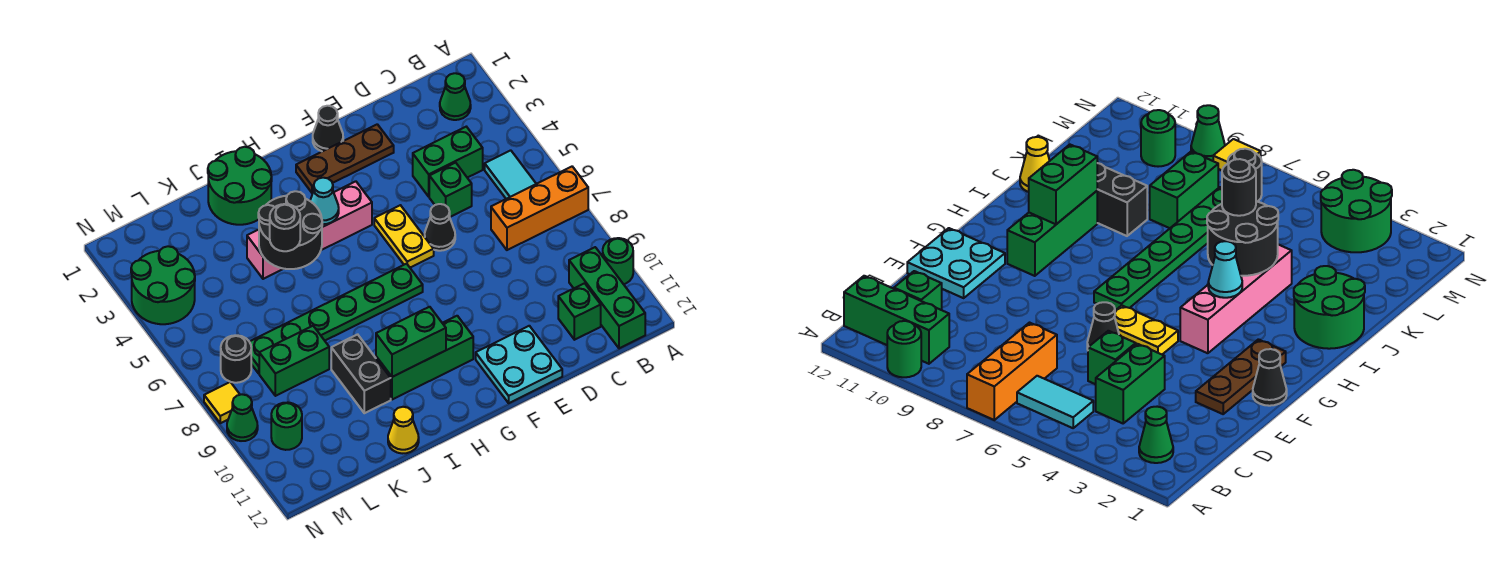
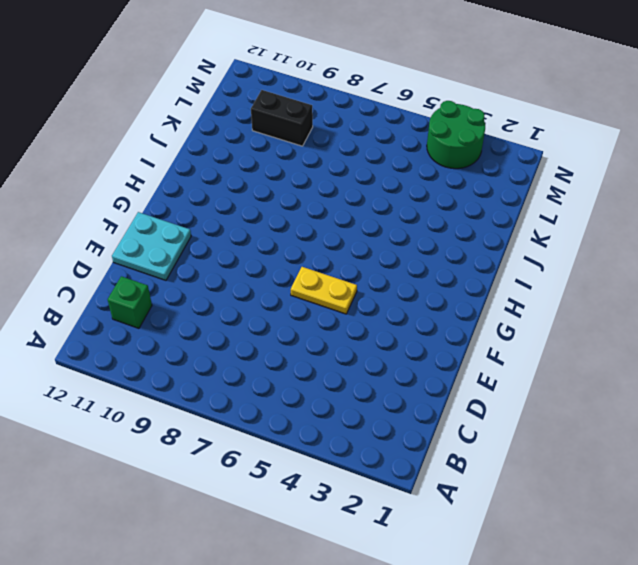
black brick L9:L10 level 1 -> black brick J9:J10 level 1
none -> orange brick A7:C7 level 1
none -> green round brick A10 level 1
none -> green cone B2 level 1

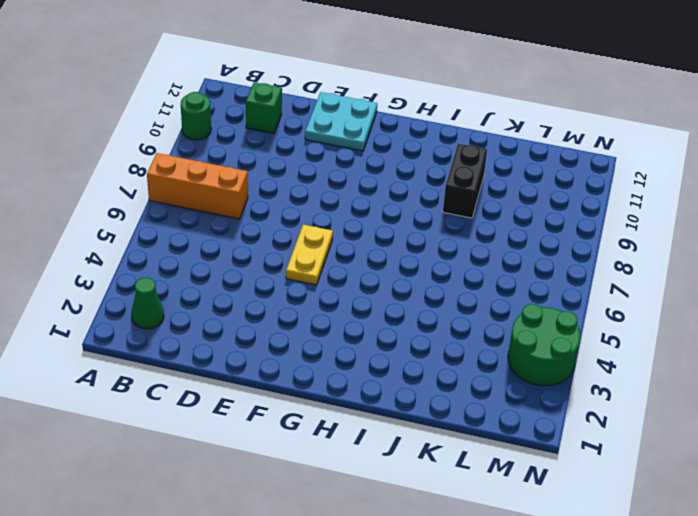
none -> cyan tile B5:B6 level 1
none -> green brick B10:B12 level 1
none -> green brick C4:D4 level 1

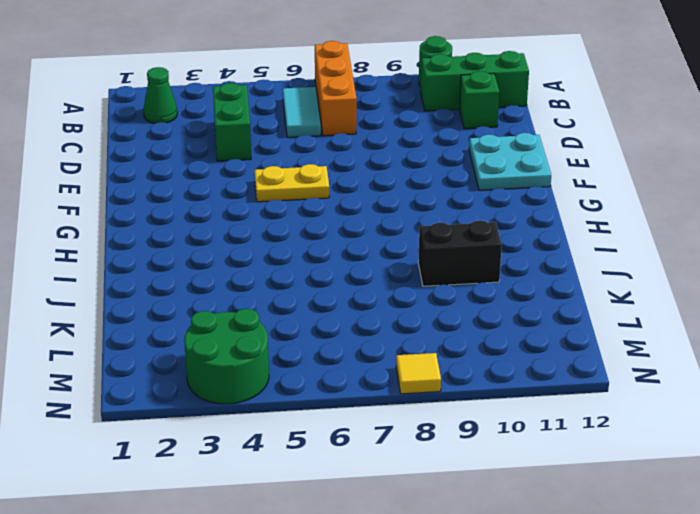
cyan tile B6:C6 level 1 -> cyan tile B5:B6 level 1
none -> green brick D5 level 1
none -> brown plate E2:G2 level 1
none -> black cone E6 level 1

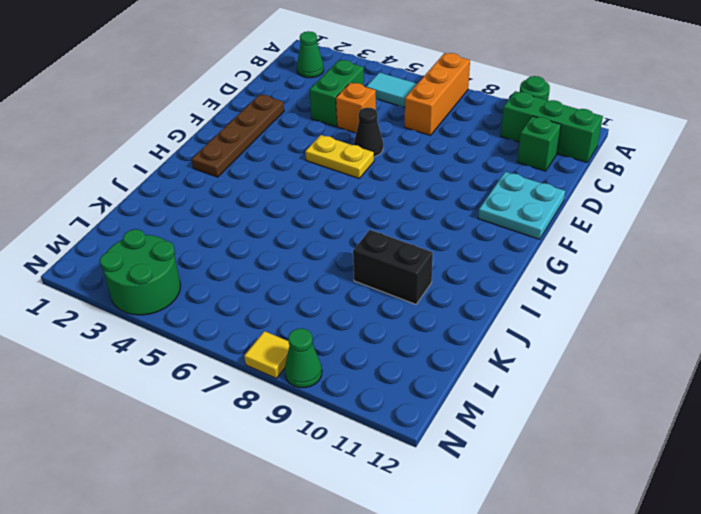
orange brick D5 level 1 -> green brick D5 level 1
brown plate E2:H2 level 1 -> brown plate E2:G2 level 1
none -> black cone F1 level 1
none -> pink brick G4:J4 level 1
none -> green plate G7:L7 level 1

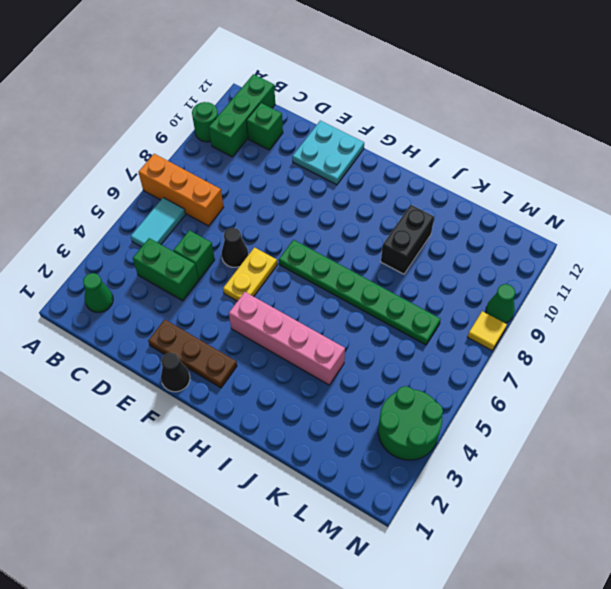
none -> green brick G10:I10 level 1
none -> green round brick I1:J2 level 1
none -> yellow cone J12 level 1

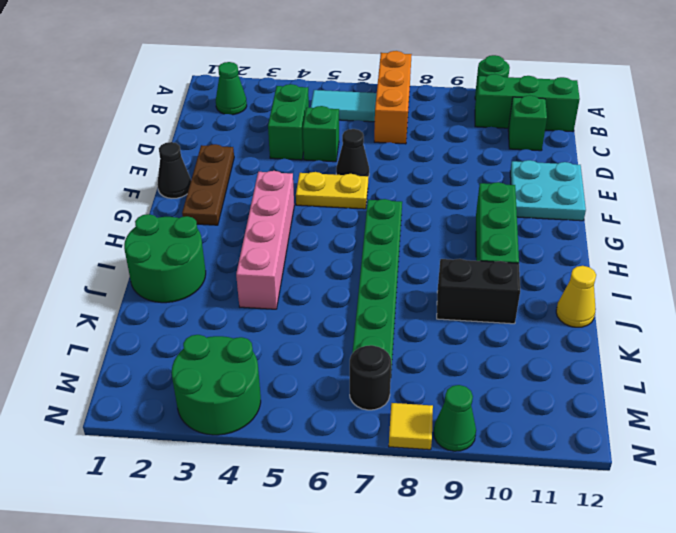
none -> green brick K8:L8 level 1
none -> green round brick M10 level 1
none -> cyan cone H4 level 2

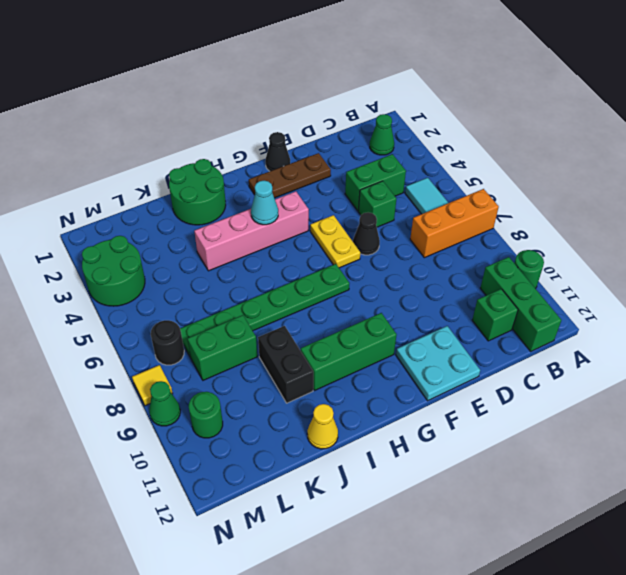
none -> green brick H10:I10 level 2
none -> black round brick I4:J5 level 2
none -> black round brick J5 level 3

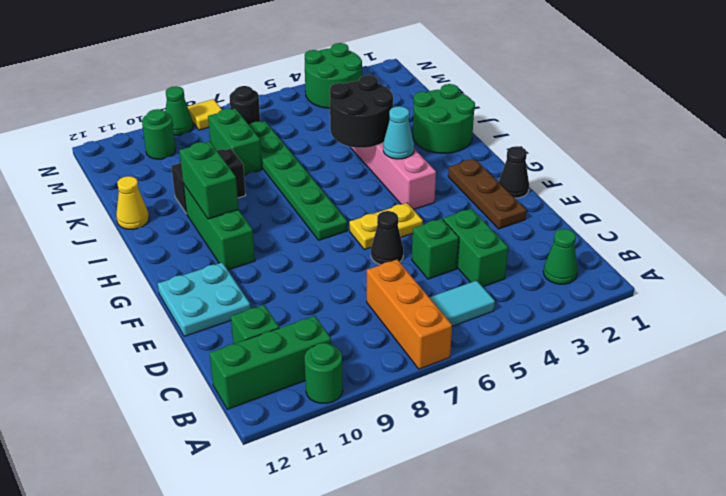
none -> black round brick J5 level 3

